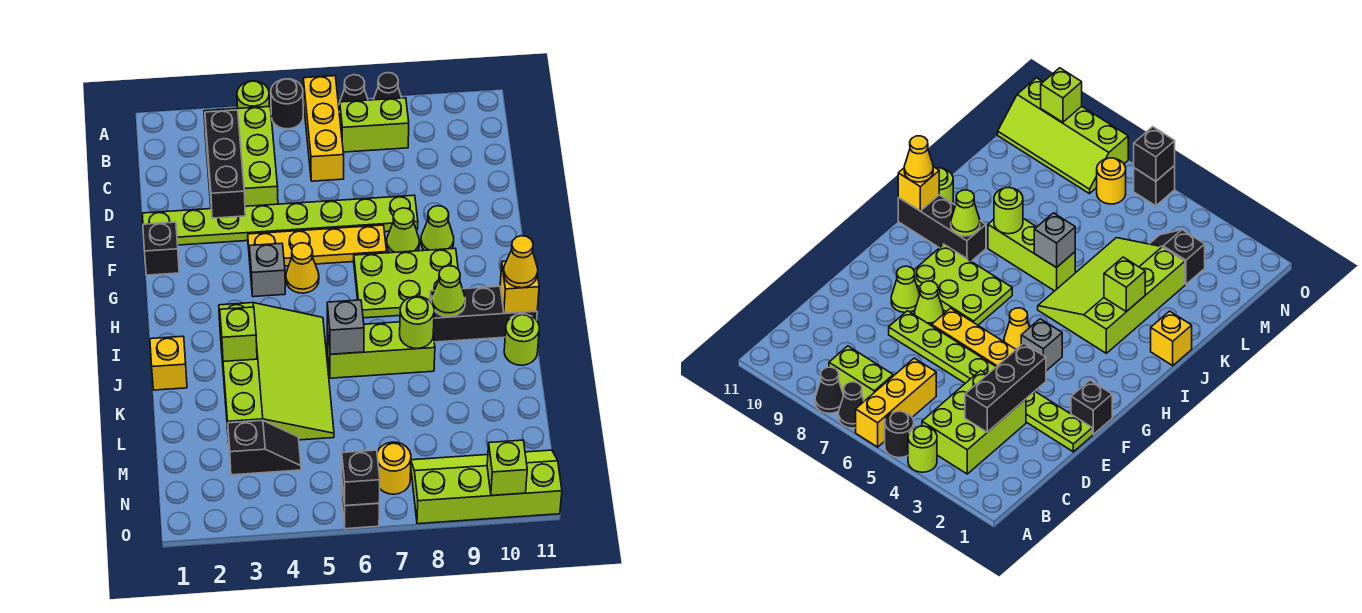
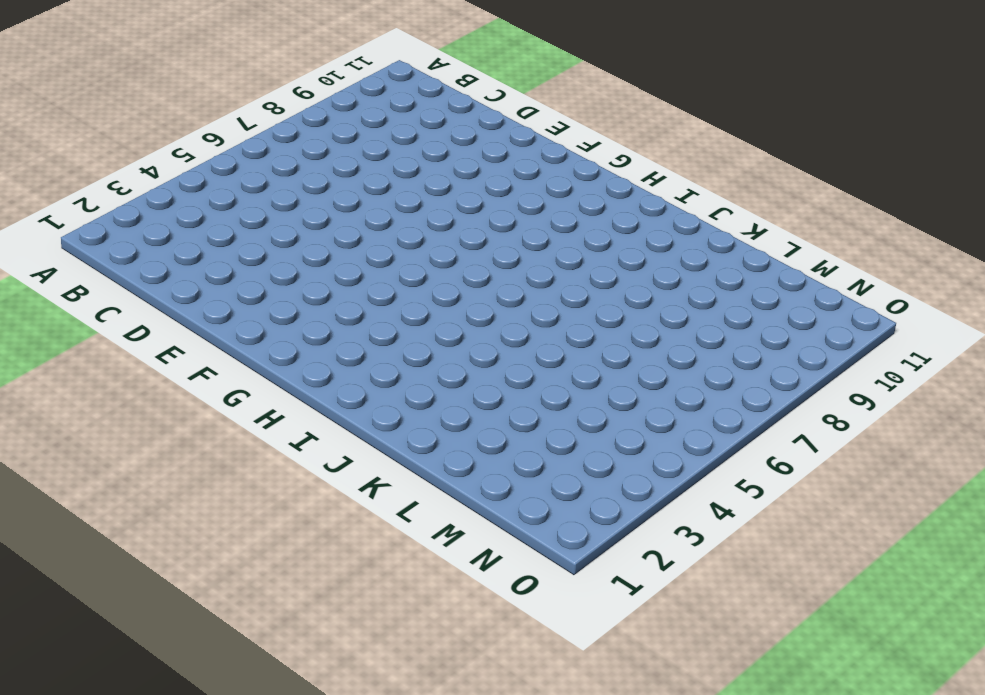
none -> lime round brick A4 level 1
none -> black round brick A5 level 1
none -> yellow brick A6:C6 level 1
none -> black cone A7 level 1

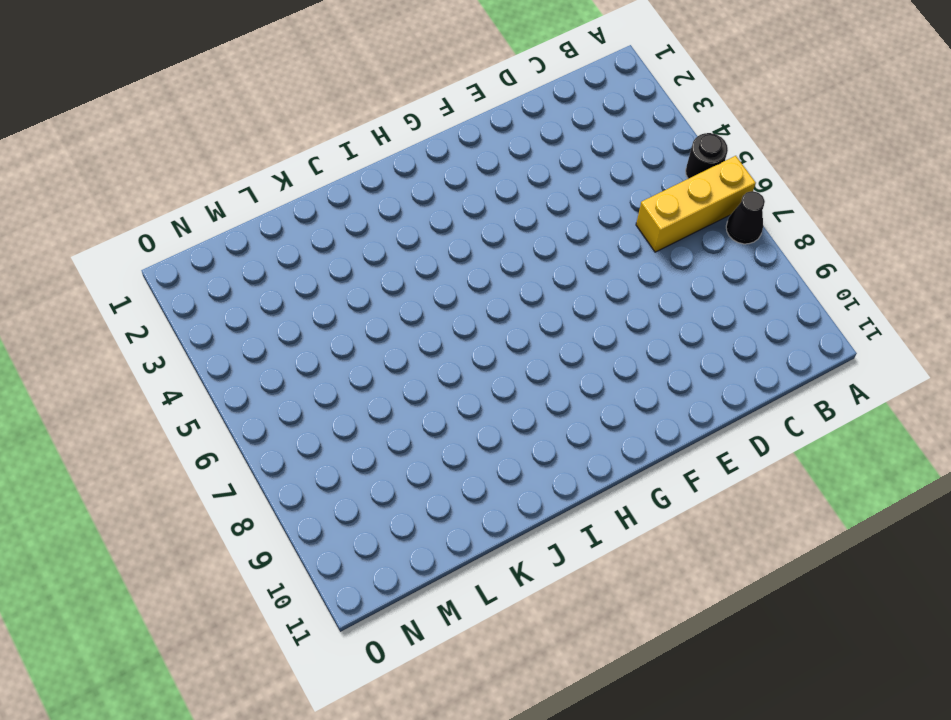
none -> lime round brick A4 level 1
none -> black cone A8 level 1
none -> lime brick B3:D4 level 1
none -> lime brick B7:B8 level 1

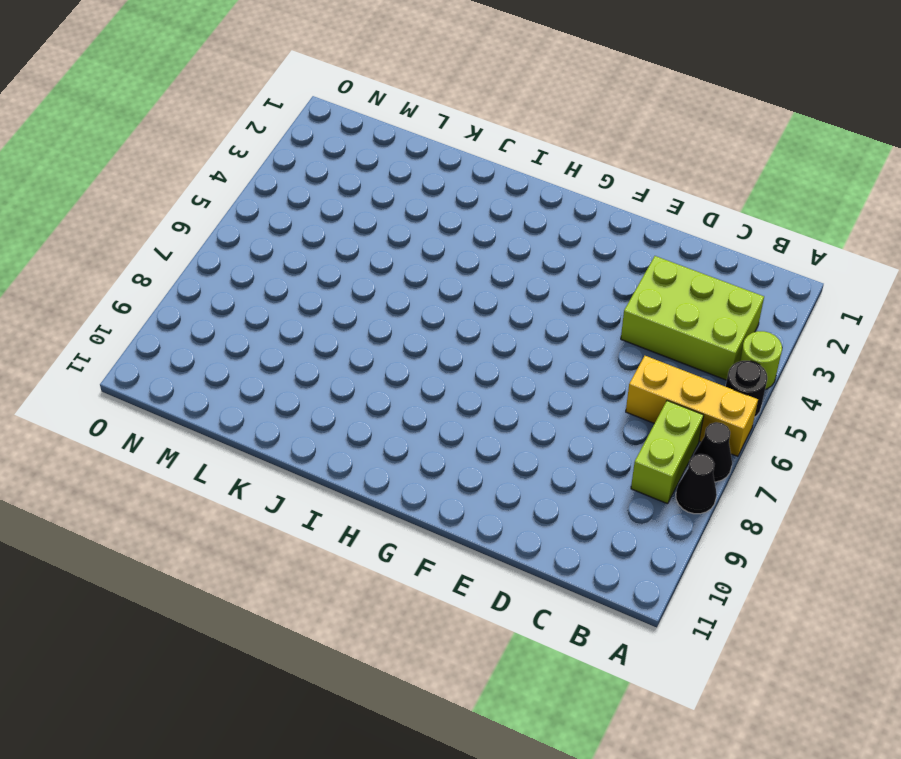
none -> lime plate E1:E8 level 1
none -> black brick F1 level 1
none -> yellow plate F4:F7 level 1
none -> lime cone F8 level 1

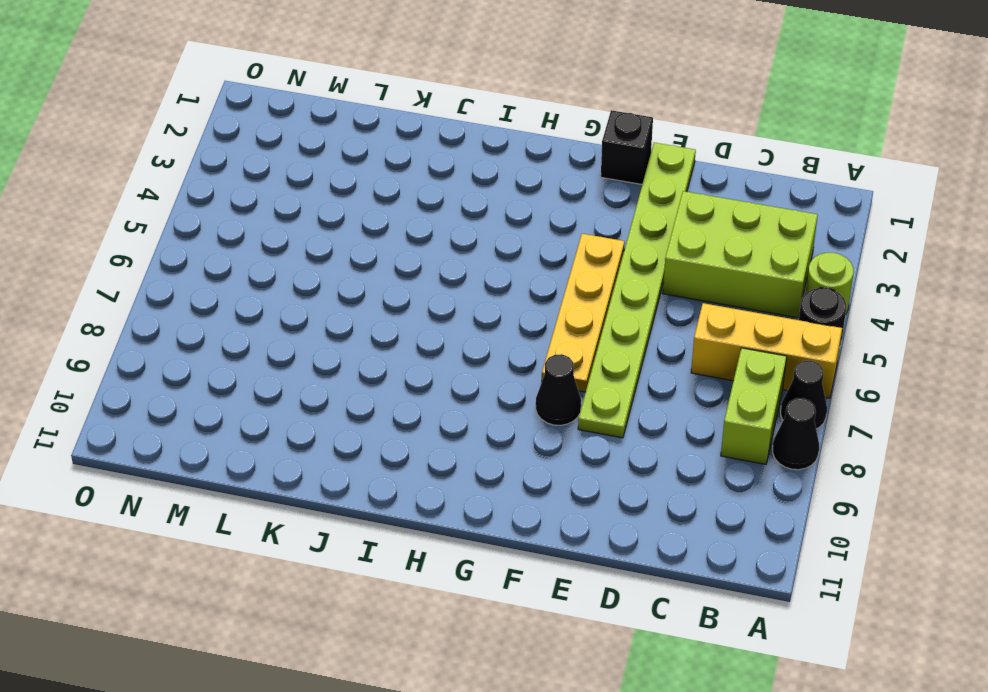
black cone F8 level 1 -> lime cone F8 level 1
none -> lime cone F9 level 1
none -> grey brick G4 level 1
none -> yellow cone G5 level 1
none -> lime plate G7:H9 level 1

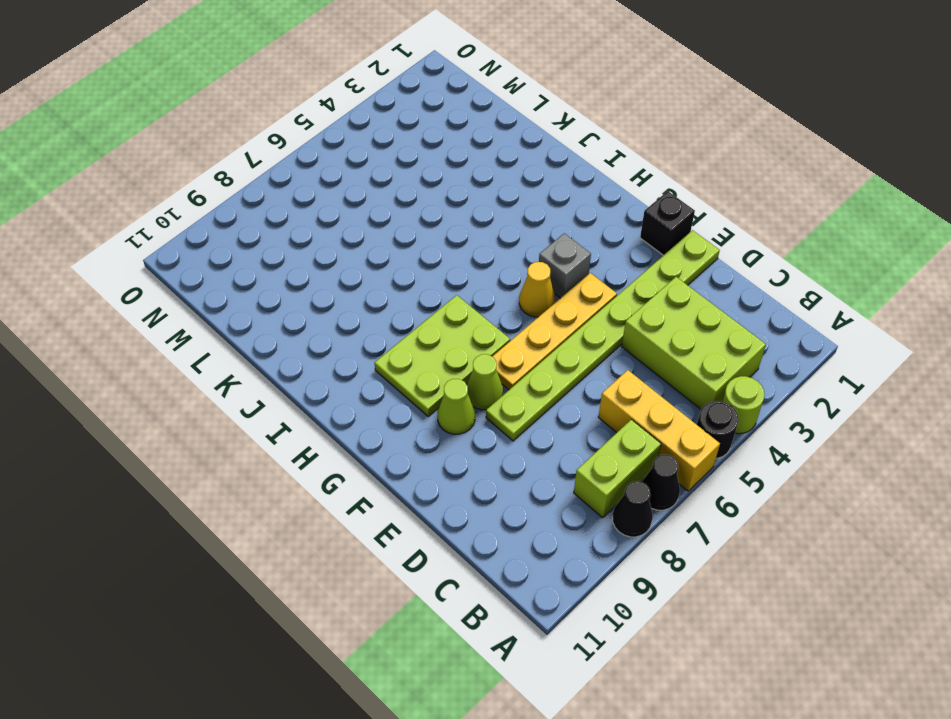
none -> lime slope I3:L5 level 1 top 3
none -> black brick I9:I11 level 1
none -> yellow brick J1 level 1
none -> lime brick J6:J8 level 1

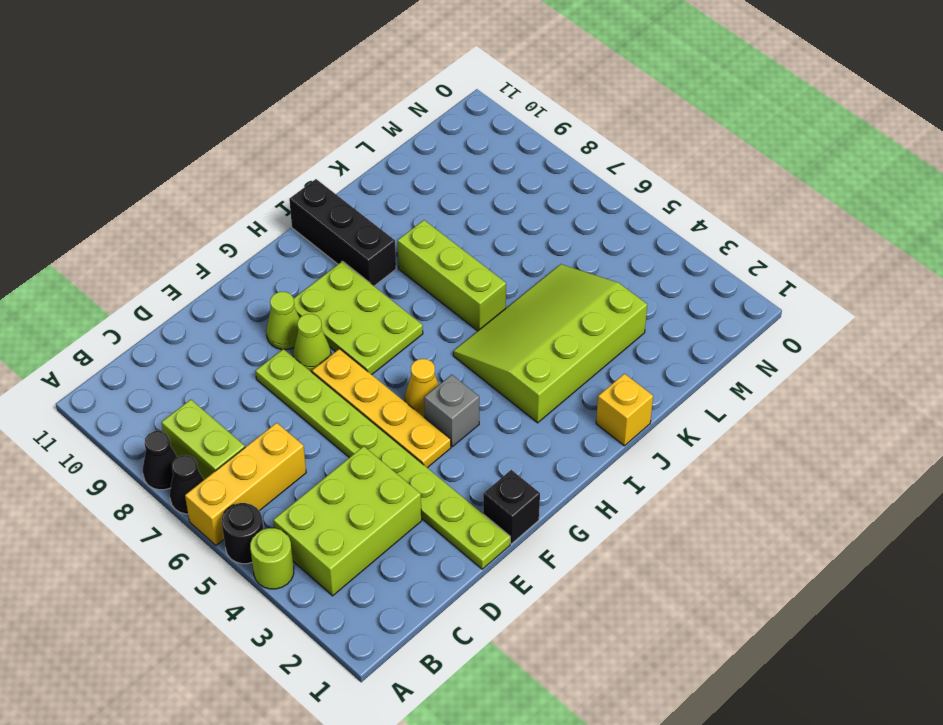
none -> lime round brick J11 level 1
none -> black slope M3:M4 level 1 top 3
none -> yellow round brick N7 level 1
none -> lime slope N8:O11 level 1 top O

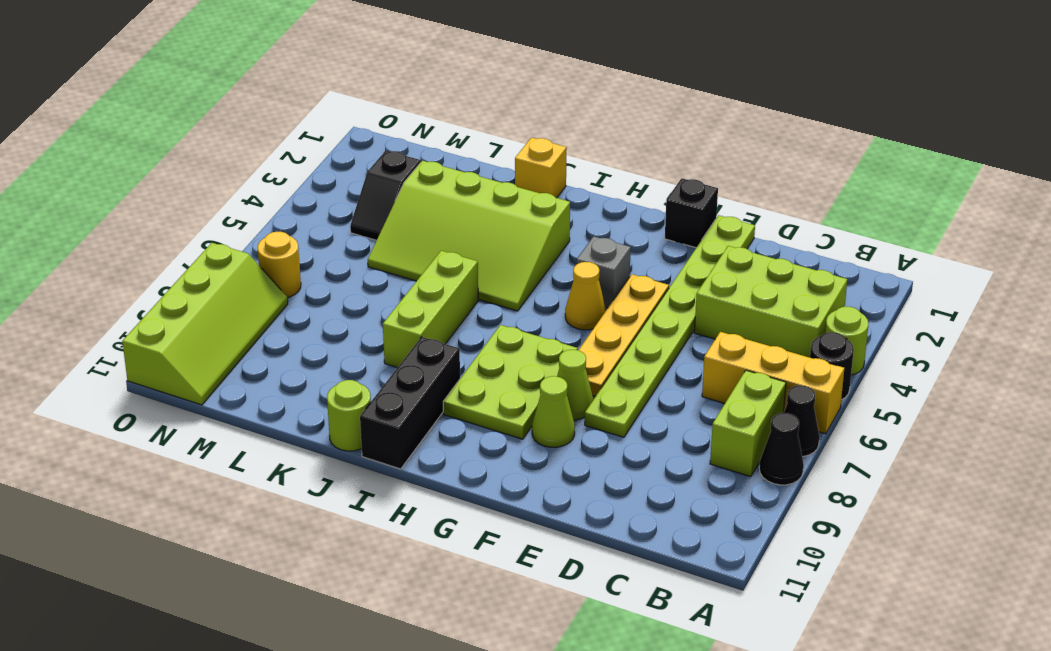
none -> black brick O6 level 1
none -> black brick C3:E3 level 2
none -> lime cone I9 level 2
none -> yellow brick I11 level 2

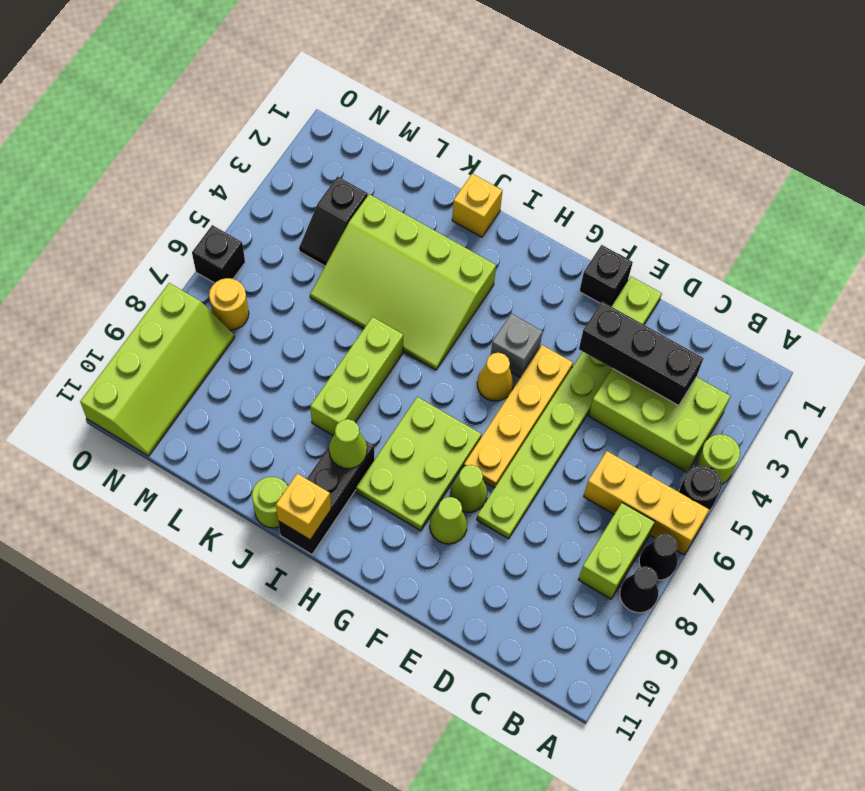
none -> lime brick J3 level 2
none -> grey brick J6 level 2
none -> lime round brick J8 level 2
none -> black brick O6 level 2

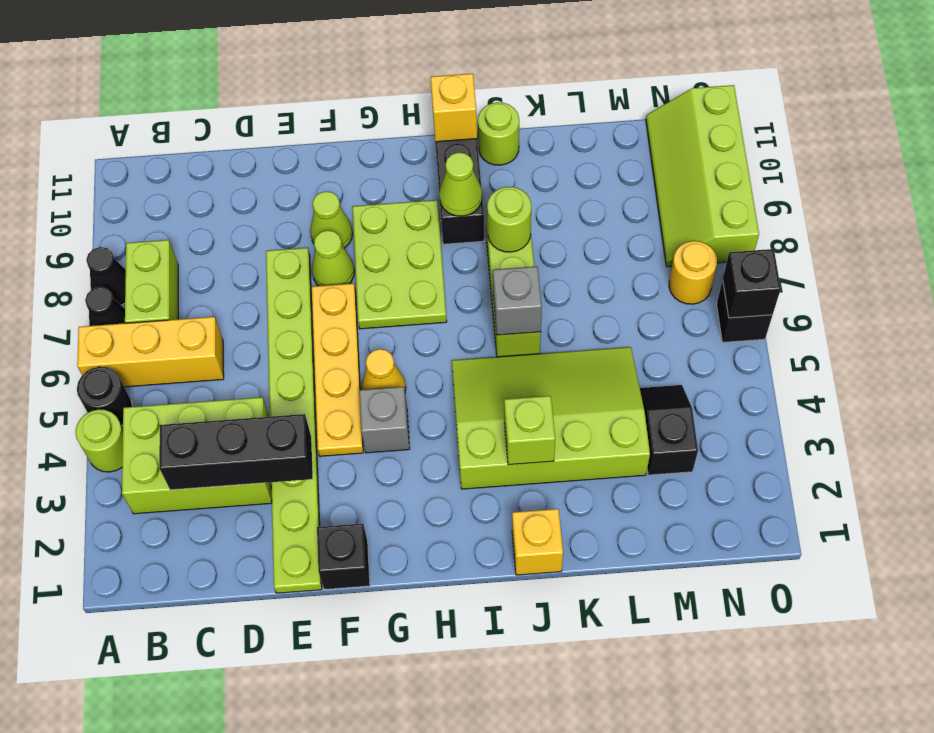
none -> lime brick O10 level 2
none -> yellow cone I11 level 3

